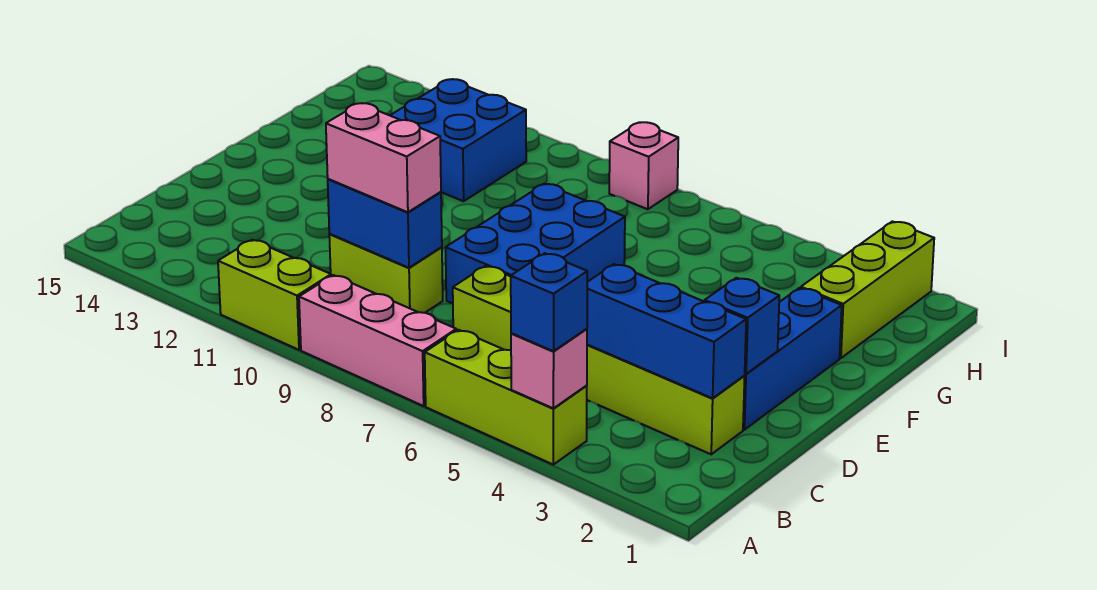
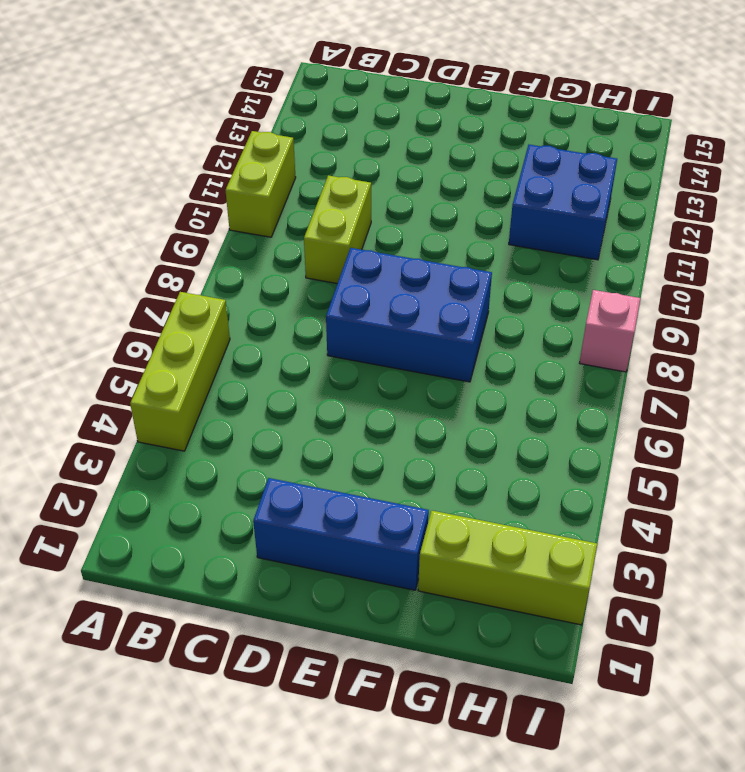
none -> pink brick A7:A9 level 1
none -> lime brick C2:C7 level 1
none -> pink brick A4 level 2

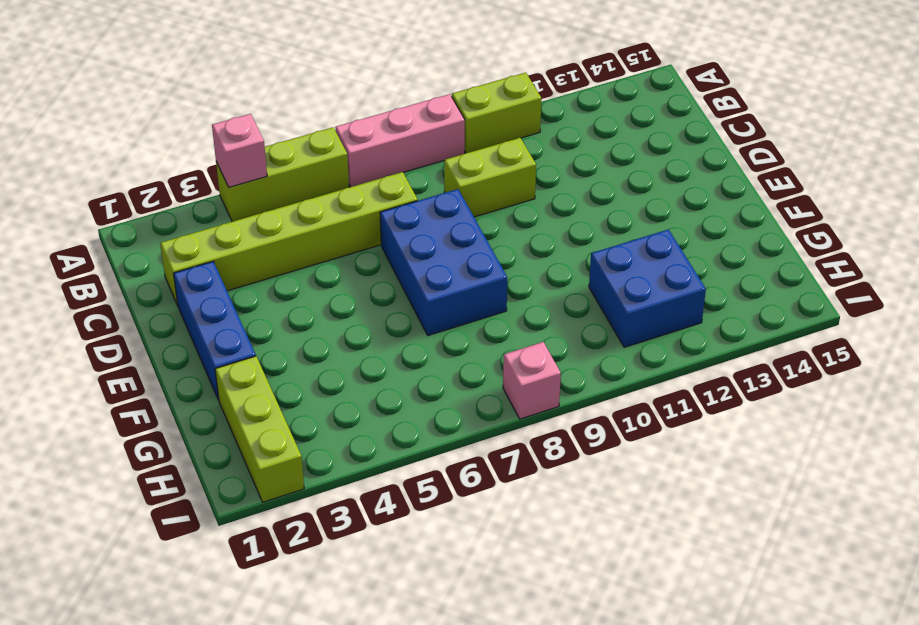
none -> blue brick C2:C4 level 2
none -> blue brick C9:C10 level 2
none -> blue brick D2 level 2

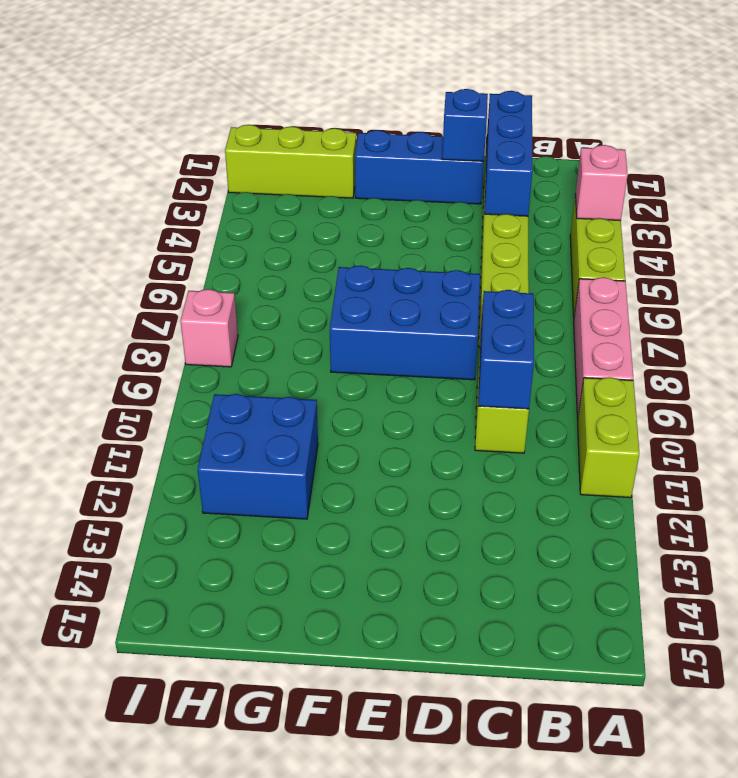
none -> blue brick A4 level 3
none -> pink brick C9:C10 level 3

